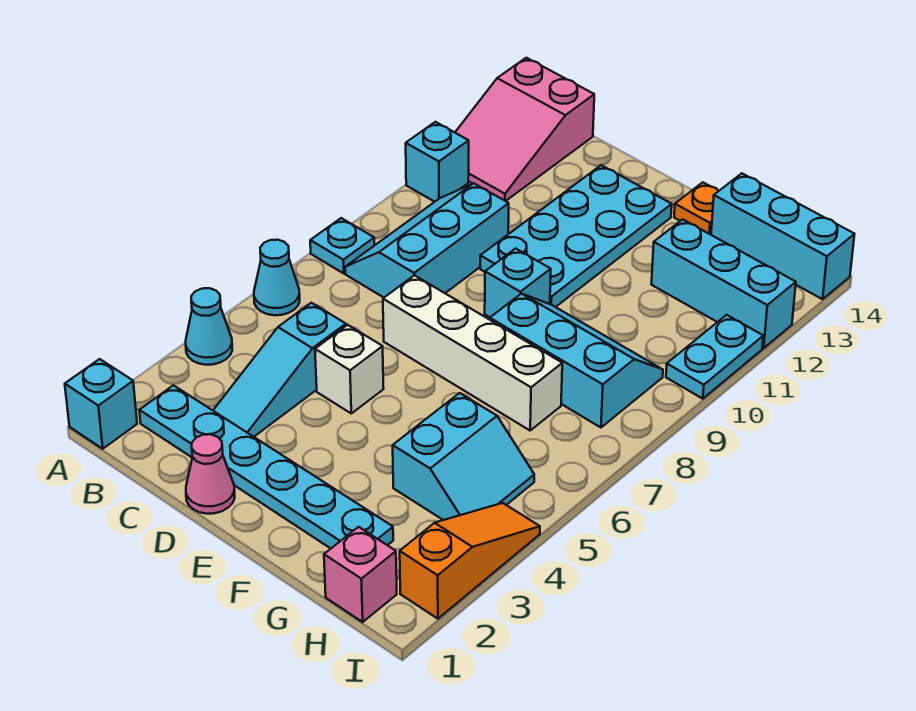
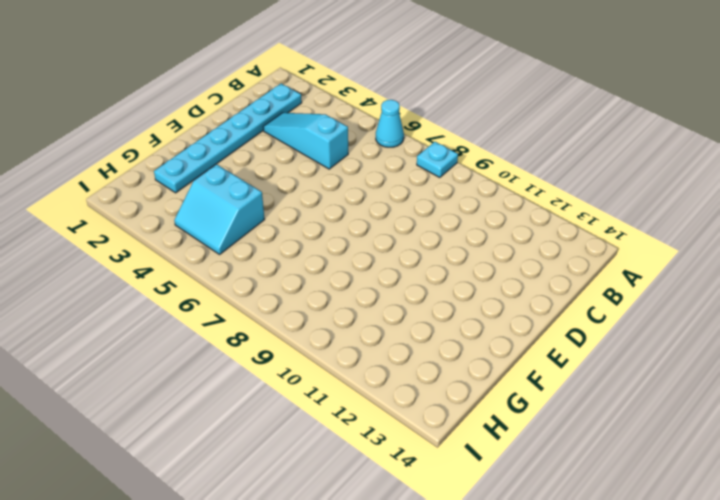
none -> cyan brick A1 level 1
none -> cyan cone A4 level 1
none -> cyan brick A11 level 1

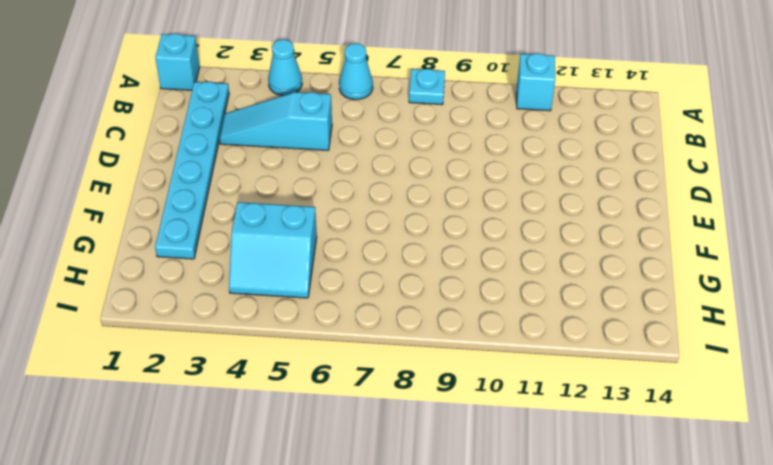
none -> pink slope A12:B14 level 1 top 14
none -> cyan slope B8:C10 level 1 top C
none -> pink cone D1 level 1

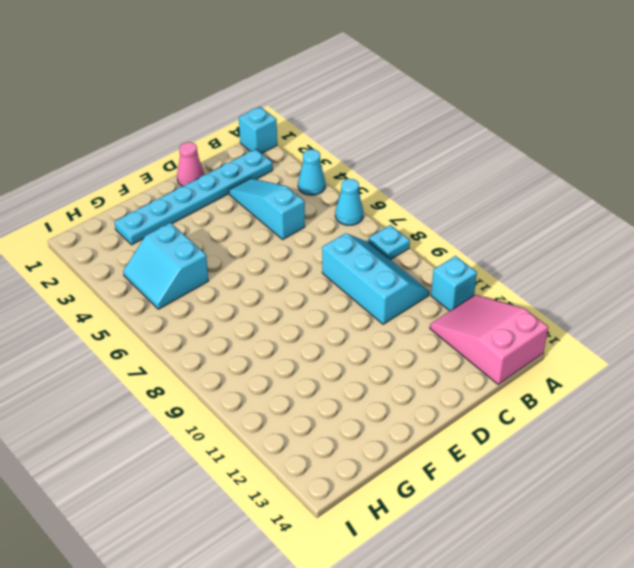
none -> white brick D5 level 1
none -> white brick D7:G7 level 1
none -> cyan plate D10:E13 level 1

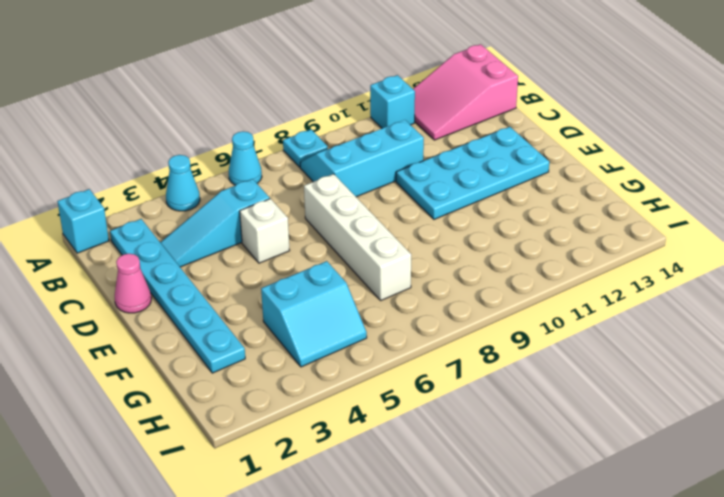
none -> cyan brick E9 level 1
none -> cyan slope F8:H9 level 1 top 8
none -> orange plate F14 level 1

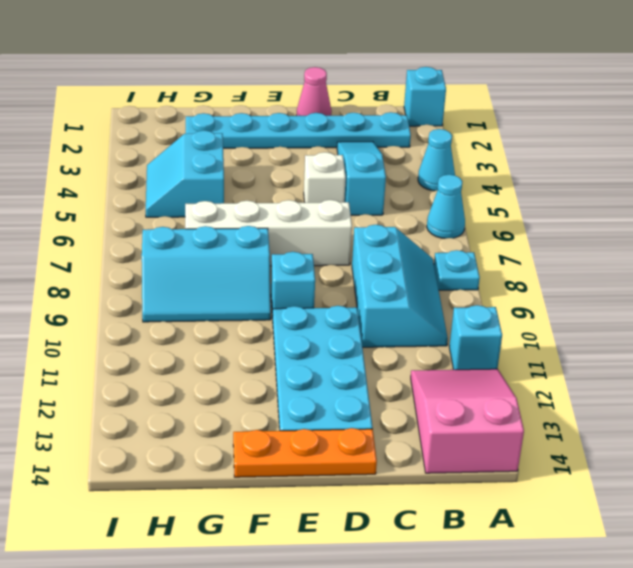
orange plate D14:F14 level 1 -> orange plate F14 level 1
none -> cyan brick G12:I12 level 1
none -> cyan brick G14:I14 level 1
none -> pink brick H1 level 1

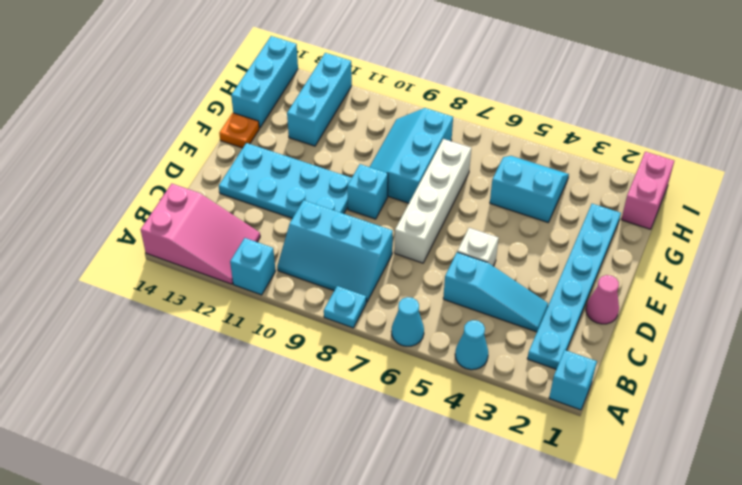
pink brick H1:I1 level 1 -> pink brick H1 level 1
none -> orange slope I2:I4 level 1 top 2
none -> cyan plate I10:I11 level 1

